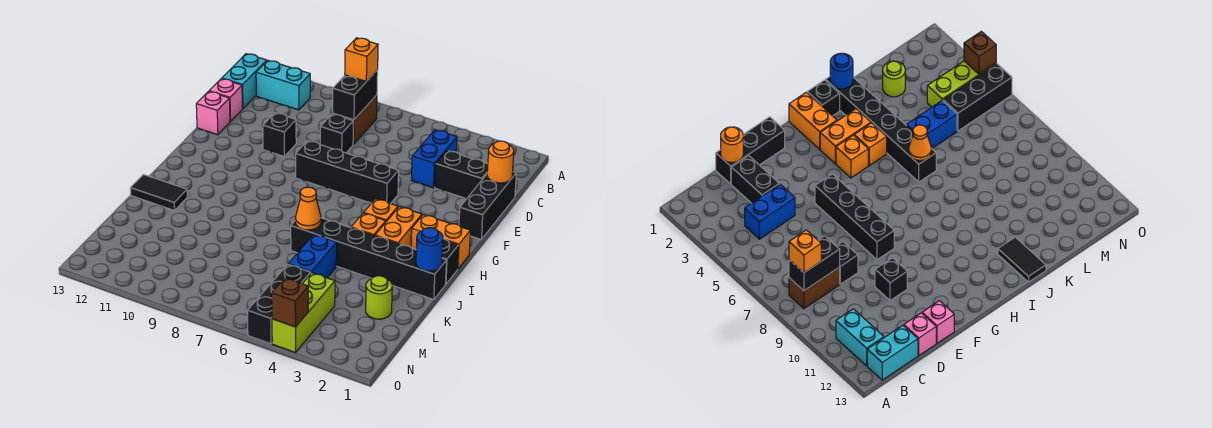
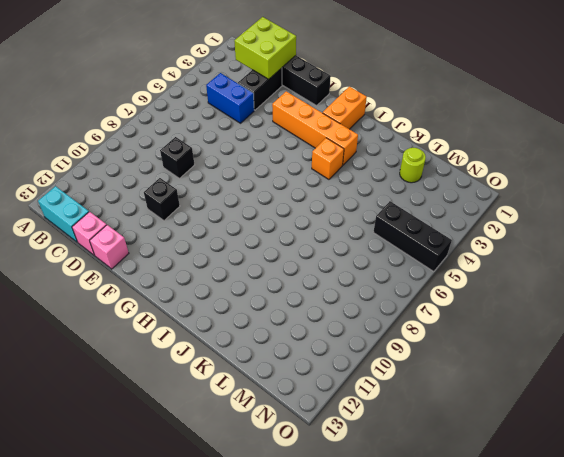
lime brick C1:D2 level 2 -> orange round brick D1 level 2
orange brick F3:I3 level 1 -> orange brick H3:I3 level 1
none -> brown brick B8:C8 level 1
none -> cyan brick B11:B12 level 1
none -> black brick F5:F8 level 1

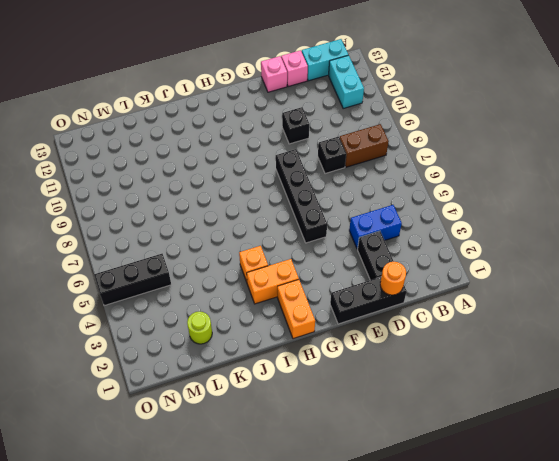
none -> orange brick H4 level 1
none -> black brick I1 level 1
none -> black brick J1:J6 level 1

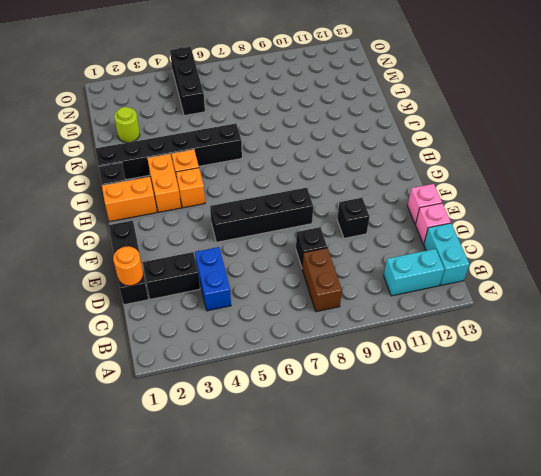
none -> black tile J12:J13 level 1
none -> blue brick K5:L5 level 1
none -> lime brick M4:O4 level 1

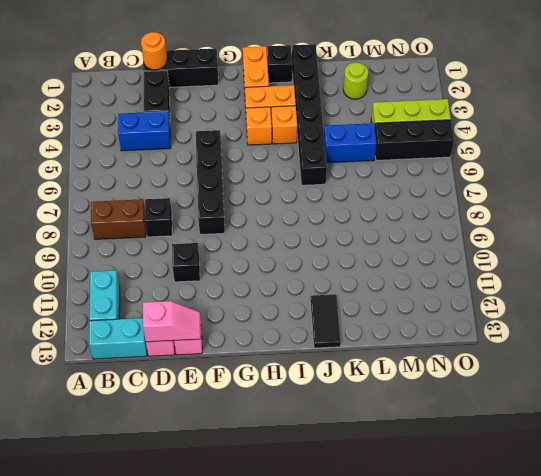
pink slope D13:E13 level 2 top D -> none
none -> black brick B8:C8 level 2
none -> blue round brick J1 level 2
none -> orange cone J6 level 2

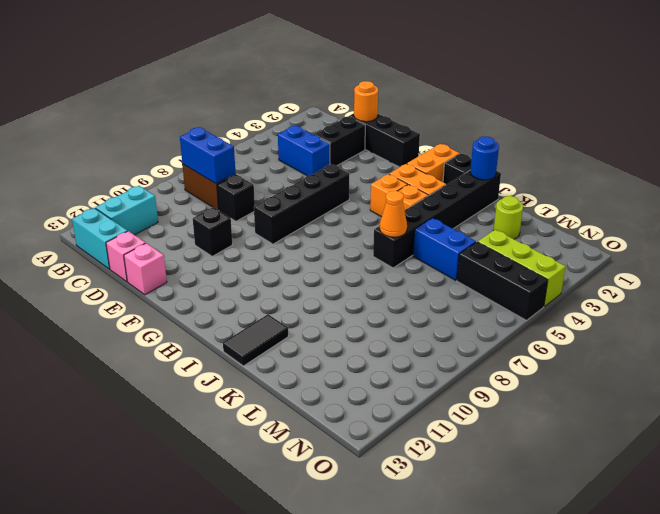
blue brick B8:C8 level 2 -> black brick B8:C8 level 2
none -> brown brick O4 level 2
none -> orange brick B8 level 3

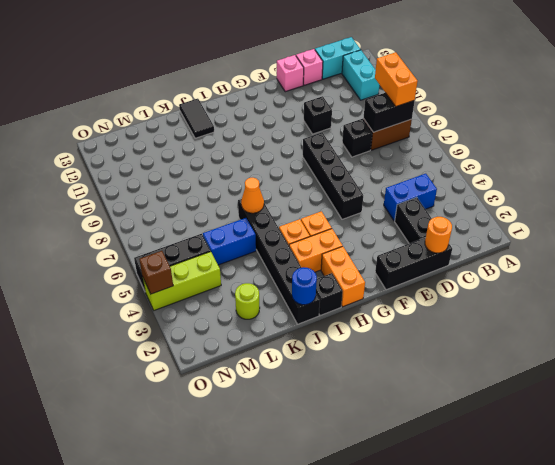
orange brick B8:B9 level 3 -> orange brick B8 level 3

